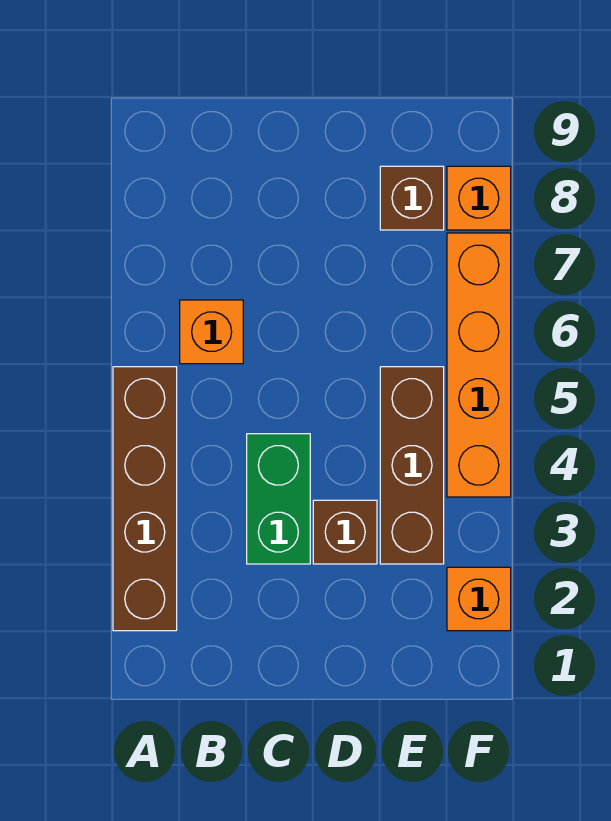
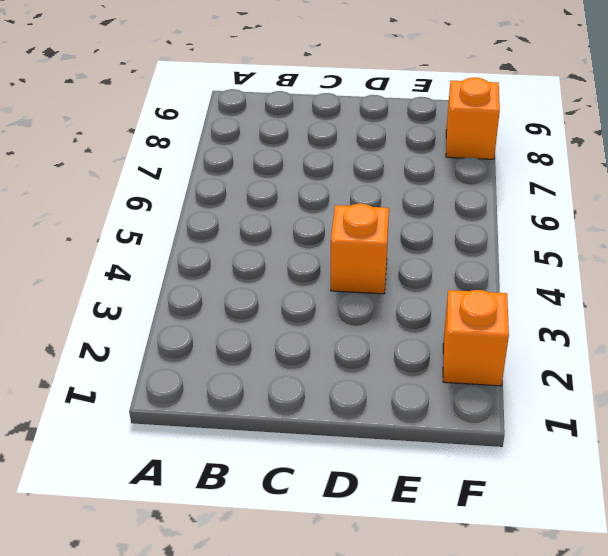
orange brick D4 level 1 -> orange brick B6 level 1
none -> brown brick A2:A5 level 1
none -> green brick C3:C4 level 1

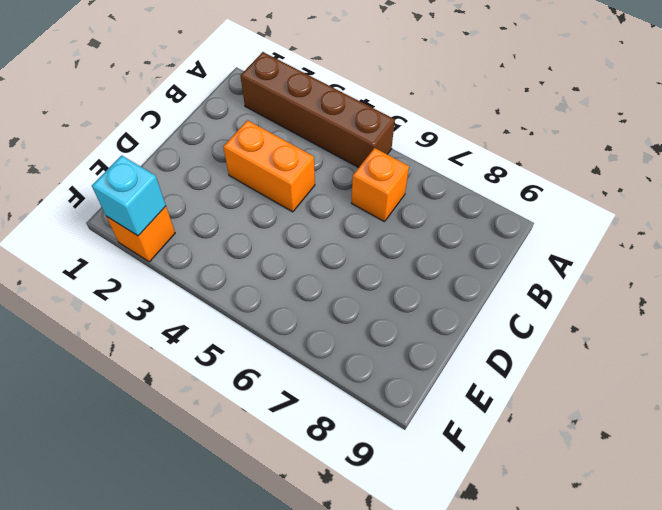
orange brick C3:C4 level 1 -> green brick C3:C4 level 1
cyan brick F2 level 2 -> none
none -> brown brick D3 level 1
none -> brown brick E3:E5 level 1

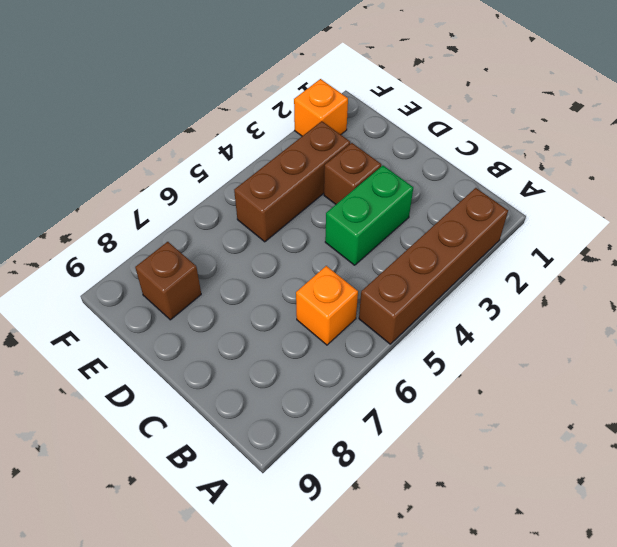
none -> orange brick F4:F7 level 1
none -> orange brick F8 level 1

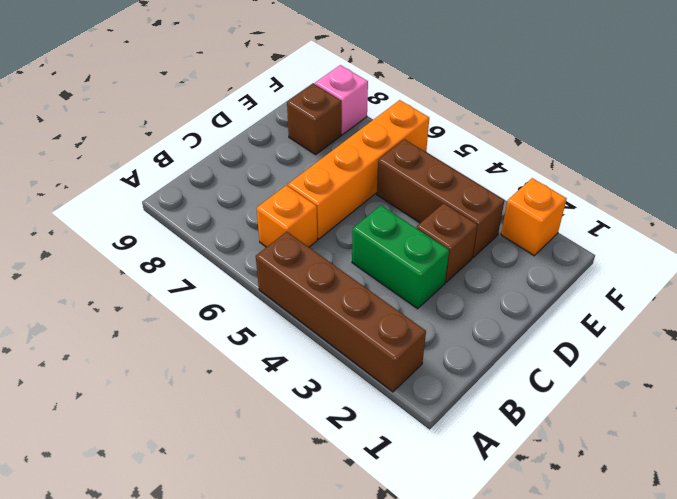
orange brick C6:F6 level 1 -> orange brick F4:F7 level 1
pink brick F8 level 1 -> orange brick F8 level 1

